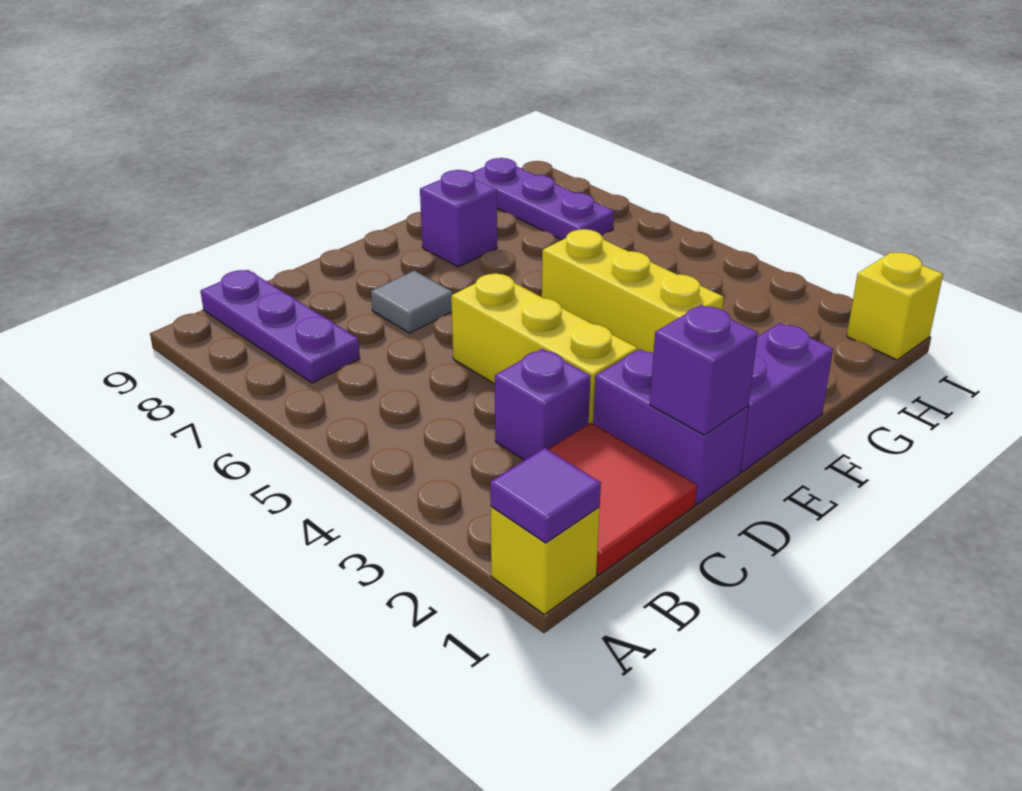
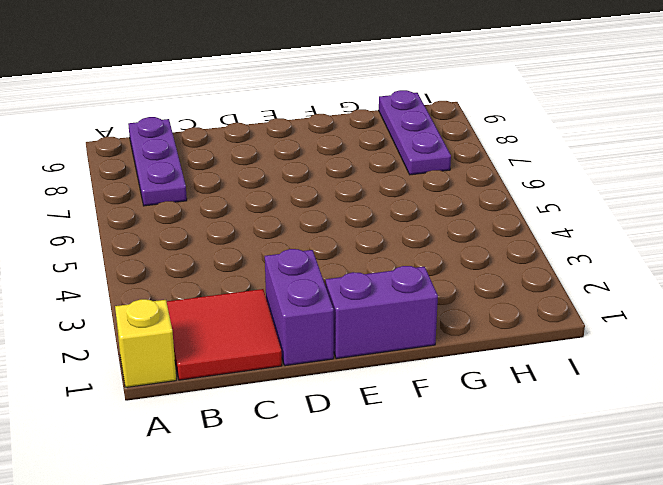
none -> purple brick C3 level 1
none -> yellow brick D3:D5 level 1
none -> grey tile D7 level 1

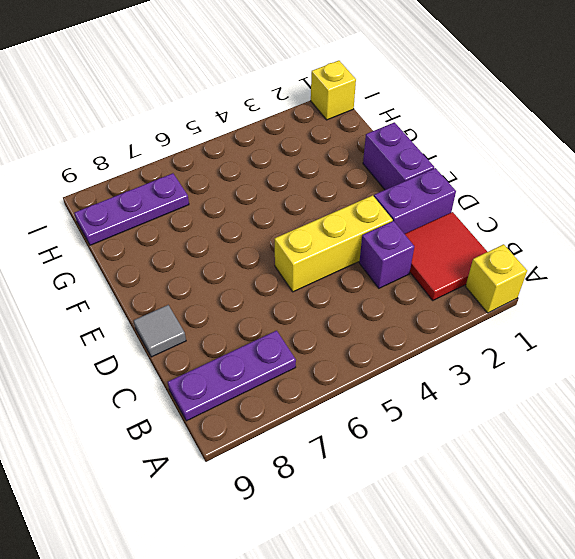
grey tile D9 level 1 -> grey tile D7 level 1
none -> yellow brick F3:F5 level 1
none -> purple brick F8 level 1
none -> purple tile A1 level 2

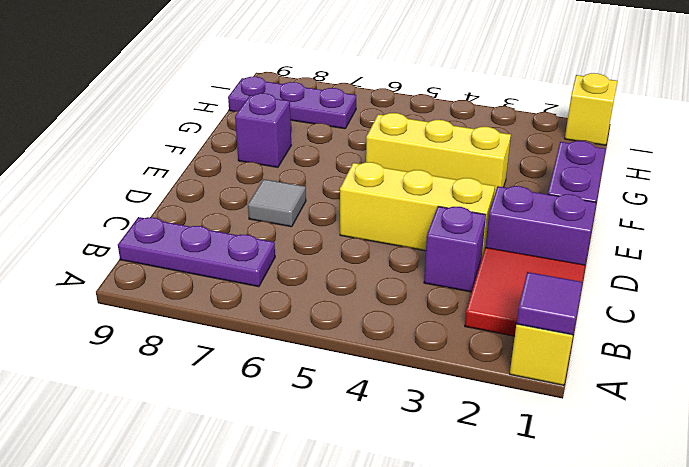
none -> purple brick D1 level 2

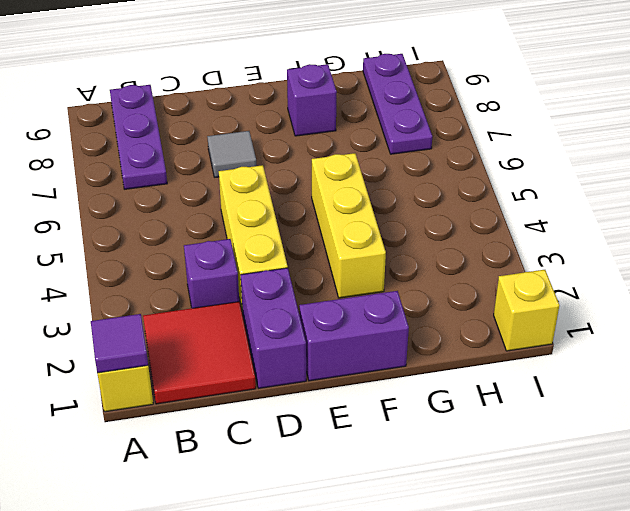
none -> purple brick D1 level 2

